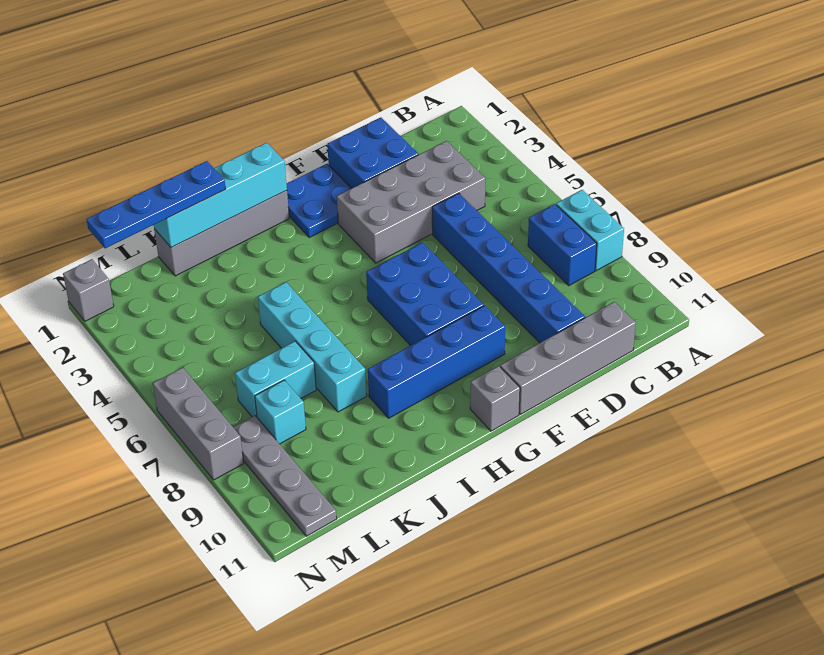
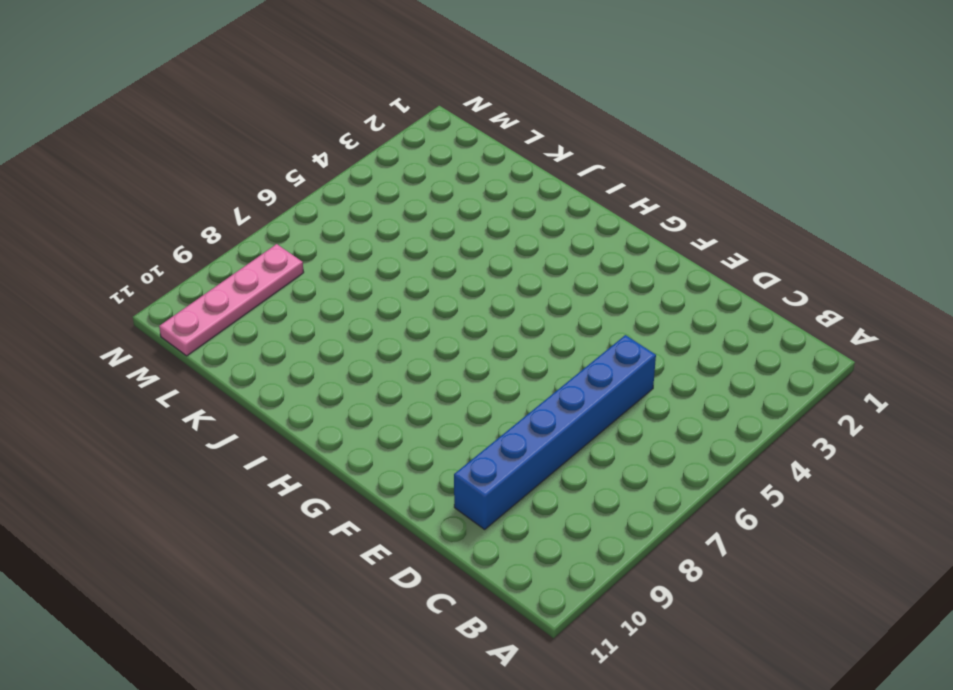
pink plate M8:M11 level 1 -> grey plate M8:M11 level 1
none -> cyan brick A7:A8 level 1
none -> blue brick B7:B8 level 1
none -> grey brick C3:F4 level 1

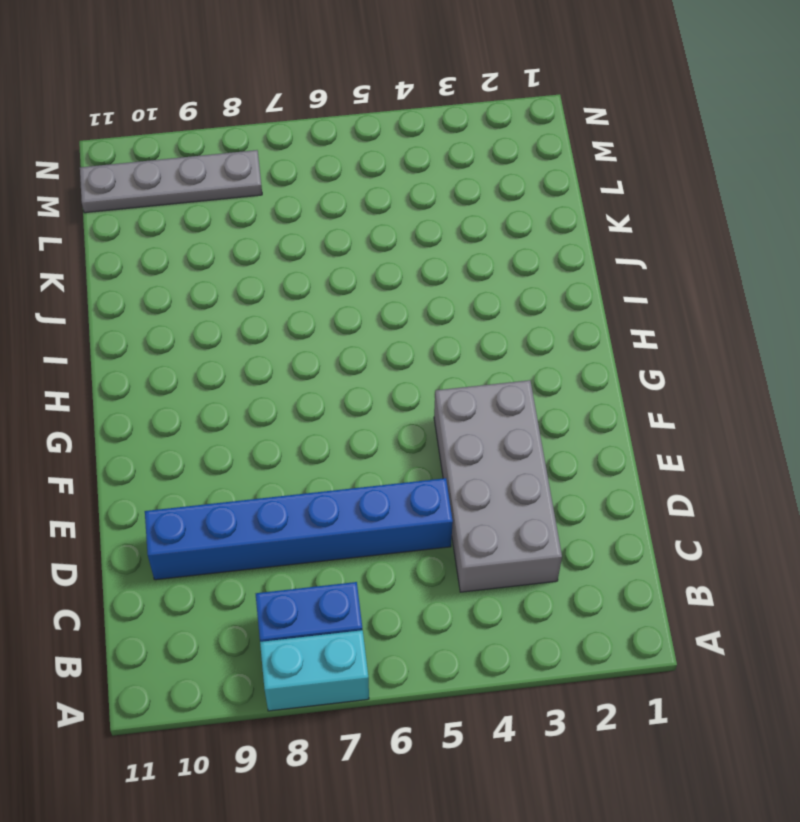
none -> grey brick C11:F11 level 1
none -> blue brick D1:E2 level 1
none -> blue plate F1:G2 level 1

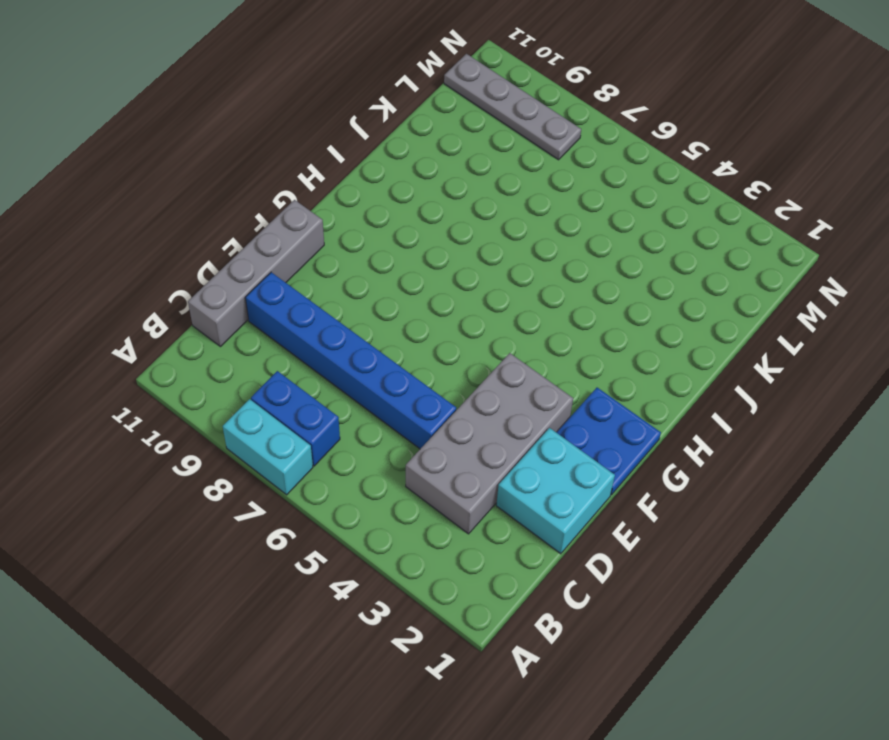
cyan brick D1:E2 level 1 -> blue brick D1:E2 level 1
none -> blue brick F6:G8 level 1
none -> blue brick F9:I9 level 1
none -> grey brick G11 level 1

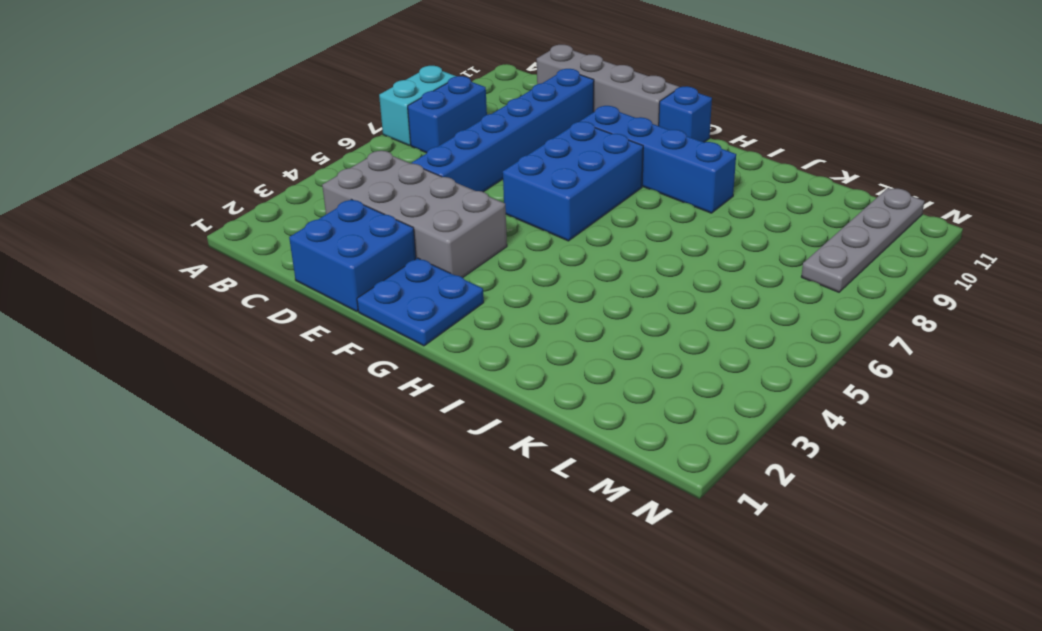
blue brick G11 level 1 -> grey brick G11 level 1
none -> grey brick H1:K1 level 1
none -> cyan brick J5:J8 level 1
none -> cyan brick K7:L7 level 1

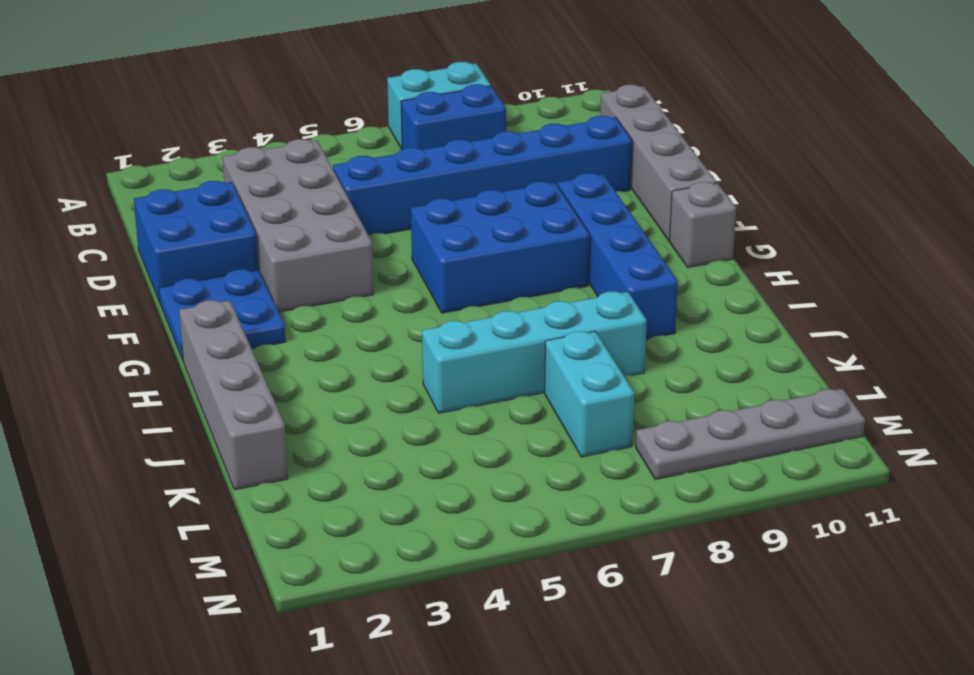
none -> cyan brick L8 level 1
none -> grey brick N1 level 1
none -> grey brick N6:N8 level 1

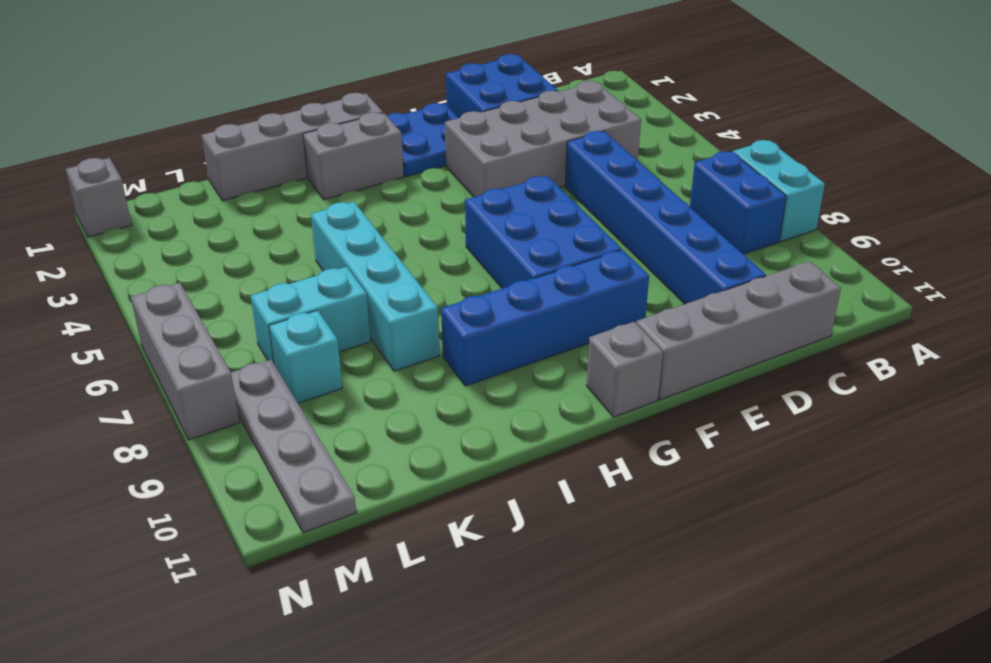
grey brick H2:I2 level 1 -> none
none -> cyan brick H1:K1 level 2
none -> blue plate J1:M1 level 3

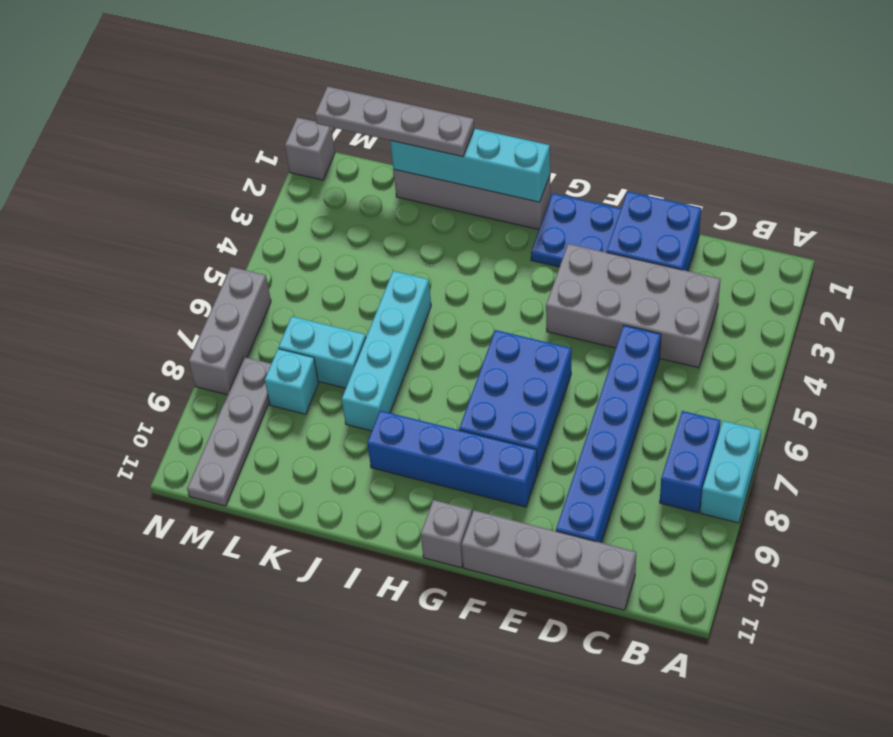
grey plate J1:M1 level 3 -> blue plate J1:M1 level 3

